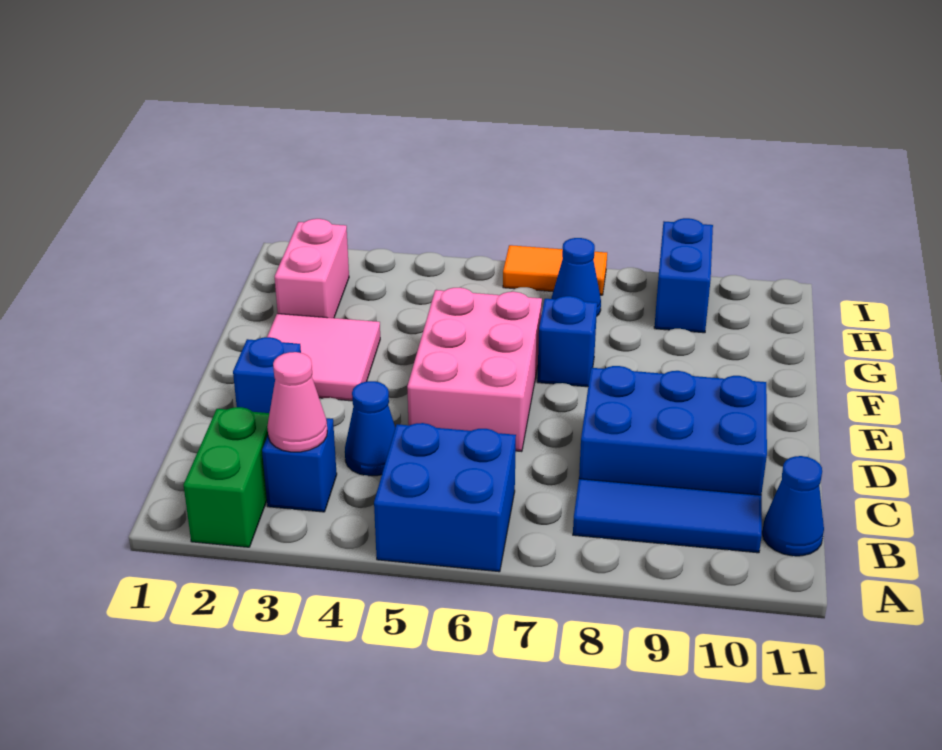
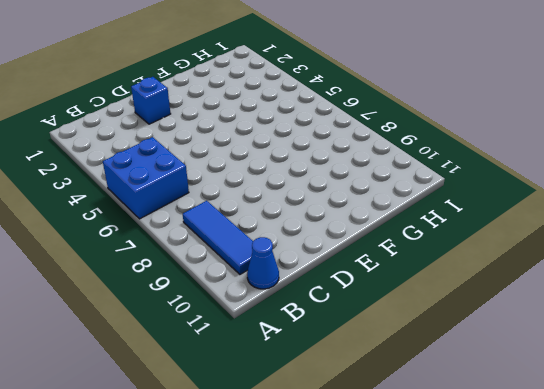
none -> green brick A2:B2 level 1
none -> blue brick B3 level 1
none -> blue cone C4 level 1

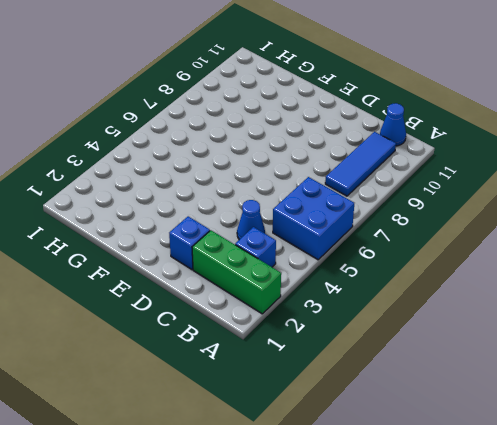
green brick A2:C2 level 1 -> green brick A2:B2 level 1
none -> blue brick C8:D10 level 1
none -> pink brick D5:F6 level 1
none -> pink tile E2:F3 level 1

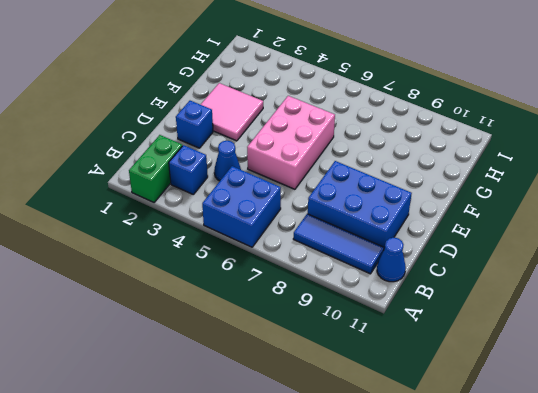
none -> blue brick F7 level 1
none -> pink brick G2:H2 level 1
none -> blue cone H7 level 1

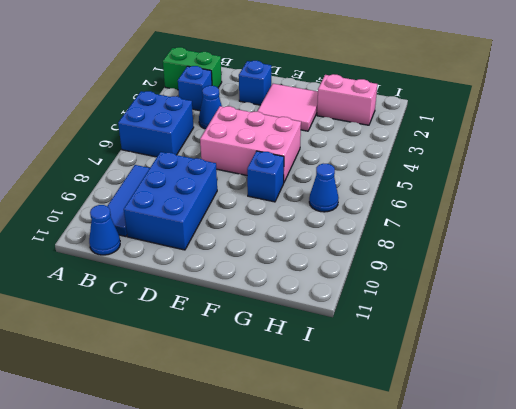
none -> blue brick H9:I9 level 1
none -> orange tile I6:I7 level 1
none -> pink cone B3 level 2

